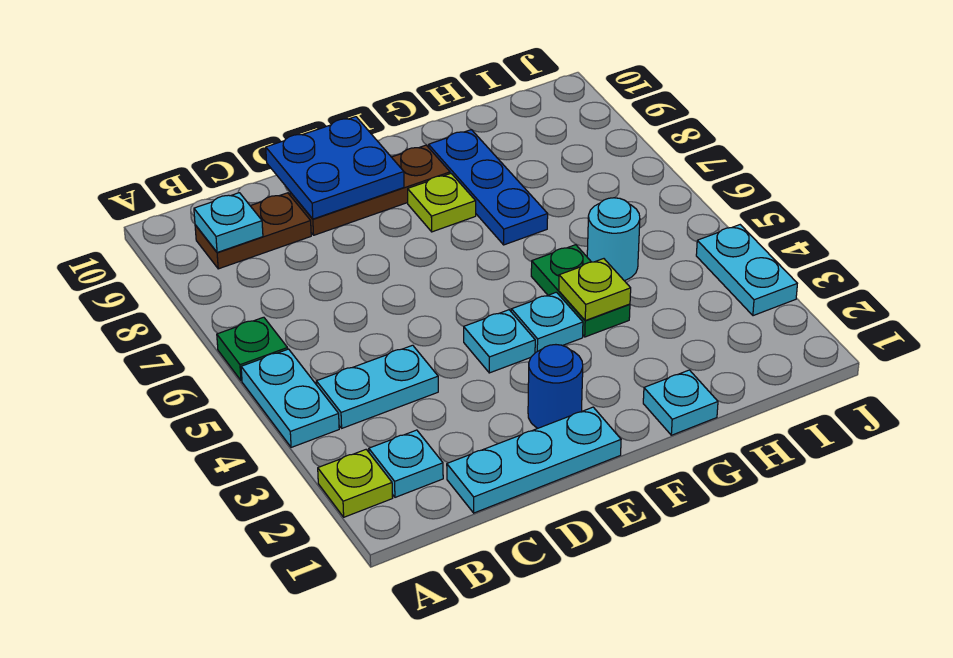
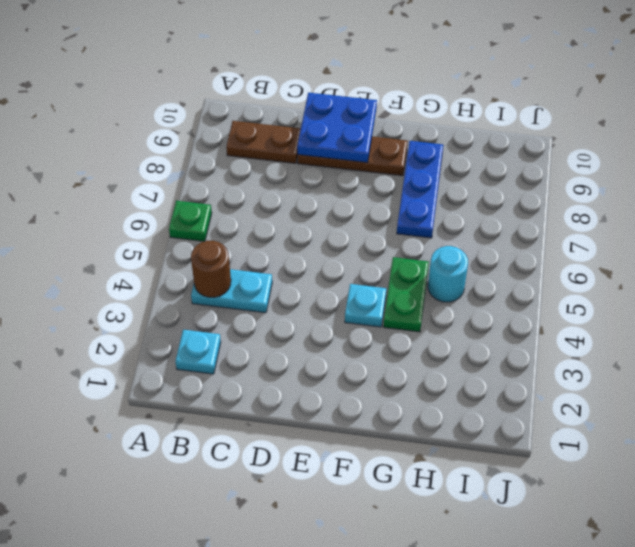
brown round brick B4 level 2 -> none
none -> lime plate A2 level 1
none -> cyan plate A4:A5 level 1
none -> cyan plate C1:E1 level 1

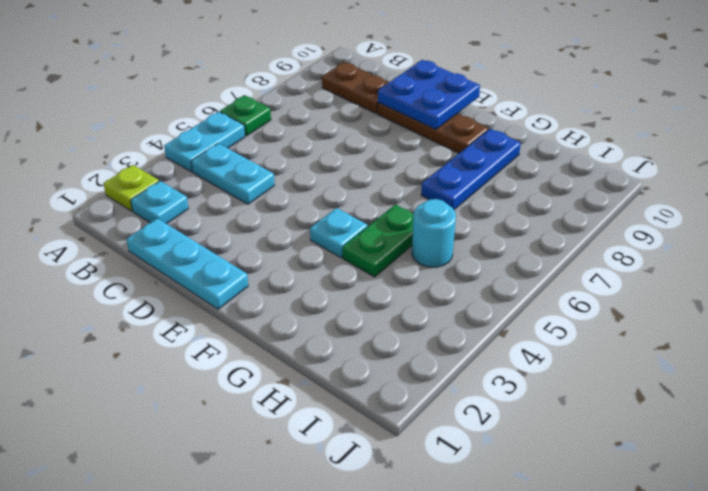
none -> blue round brick E2 level 1
none -> cyan plate E4 level 1
none -> lime plate F8 level 1

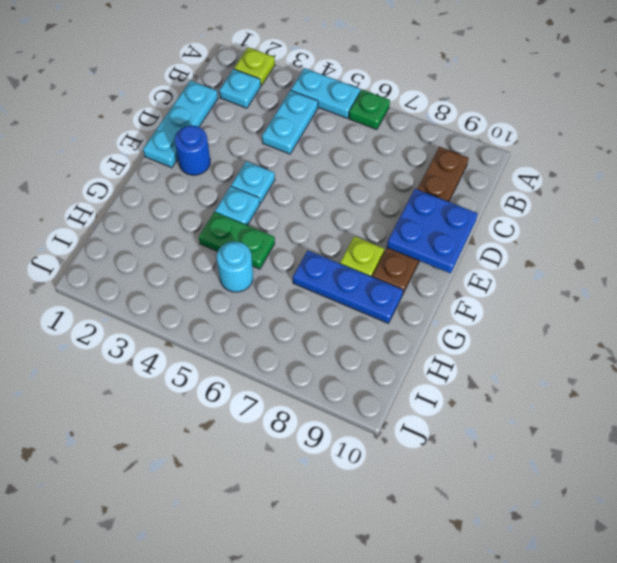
none -> cyan plate G1 level 1
none -> cyan plate J3:J4 level 1
none -> cyan plate B9 level 2

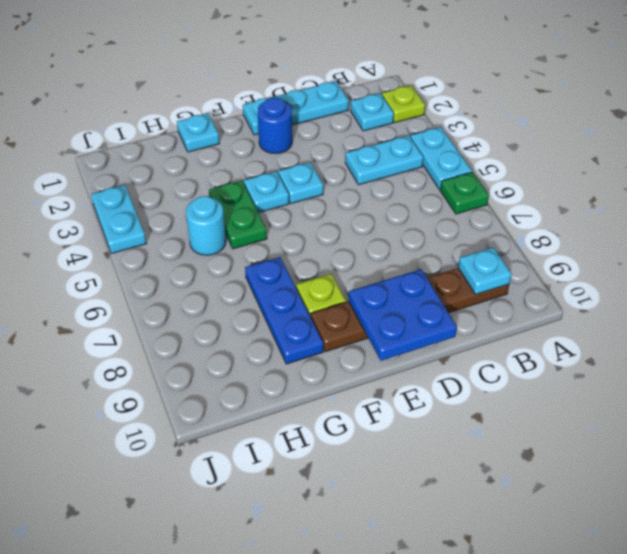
none -> lime plate G4 level 2

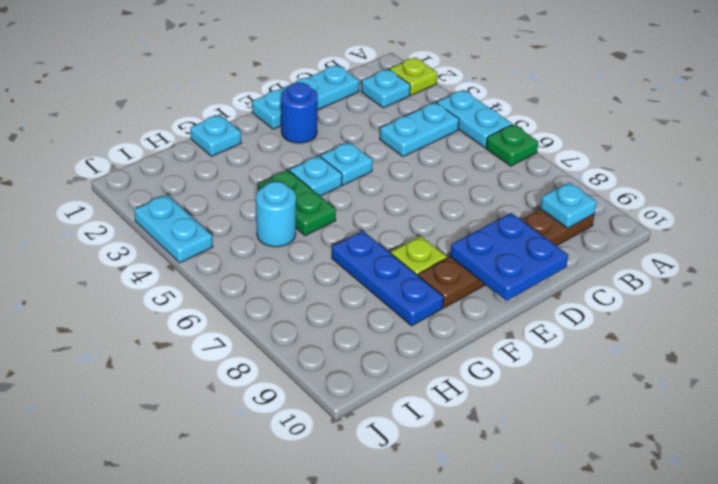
none -> lime plate G4 level 2

